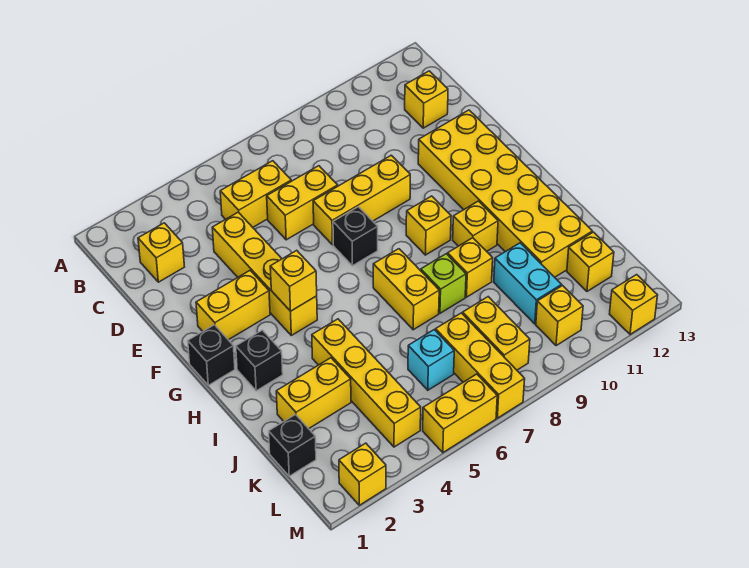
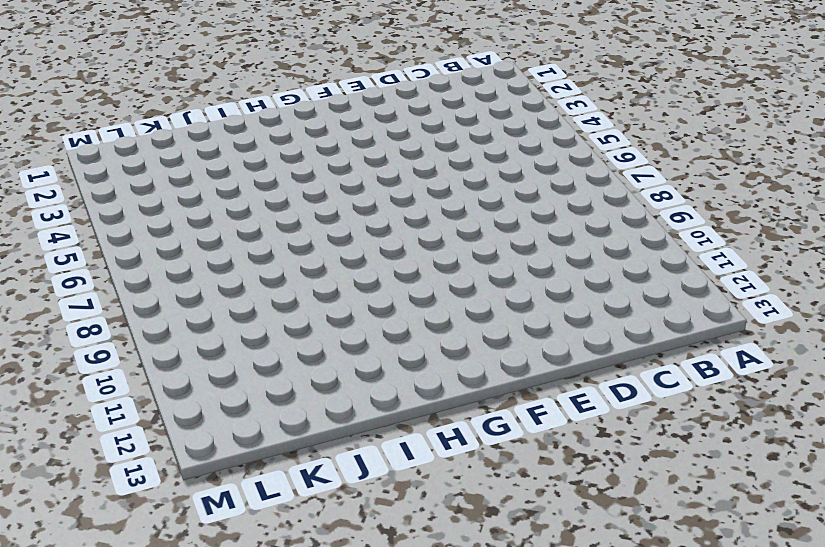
none -> yellow brick C2 level 1
none -> yellow brick C5:C6 level 1
none -> yellow brick C12 level 1

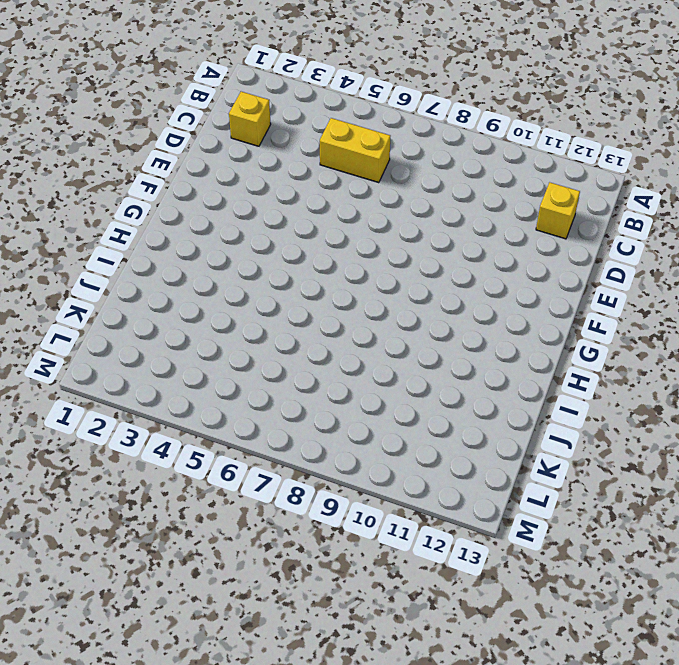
none -> yellow brick D4:G4 level 1
none -> yellow brick D6:D7 level 1
none -> yellow brick E7:E9 level 1

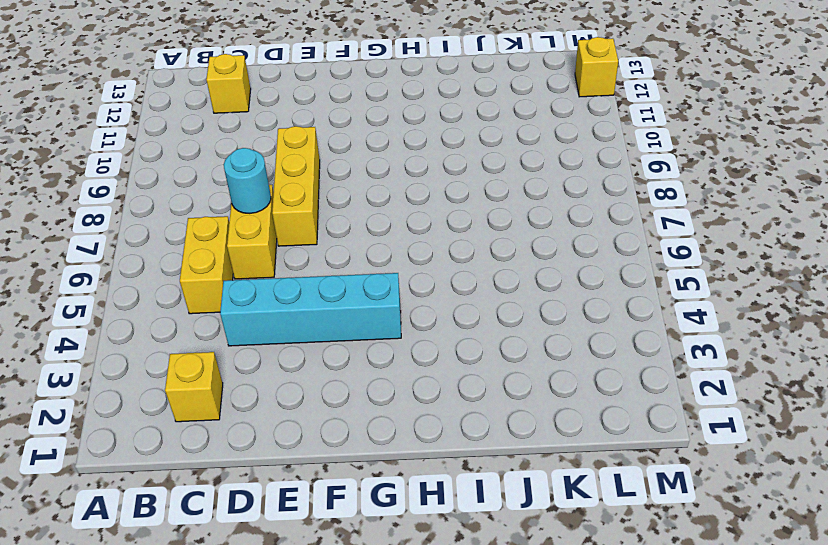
cyan brick D4:G4 level 1 -> yellow brick D4:G4 level 1
cyan round brick D7 level 2 -> none
none -> yellow brick E11:J12 level 1
none -> yellow brick F2:F3 level 1
none -> black brick F7 level 1

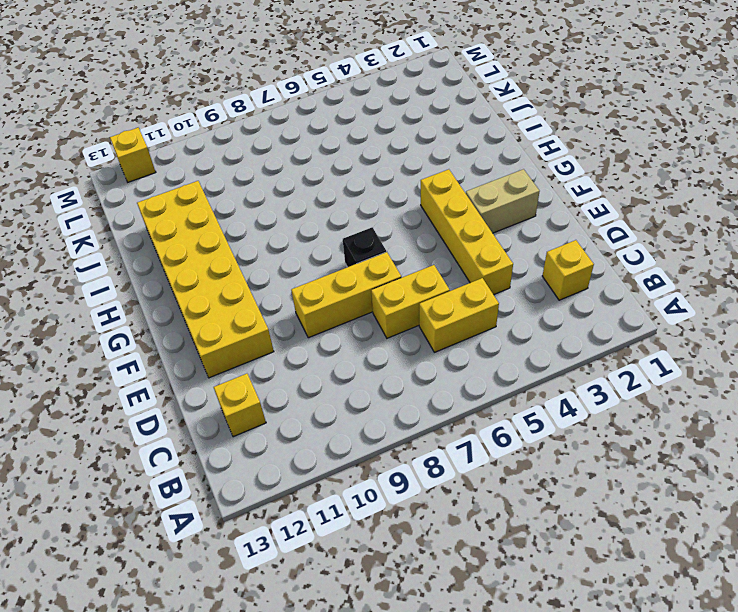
tan brick F2:F3 level 1 -> yellow brick F2:F3 level 1
none -> black brick G1 level 1
none -> yellow brick G9 level 1
none -> black brick H2 level 1

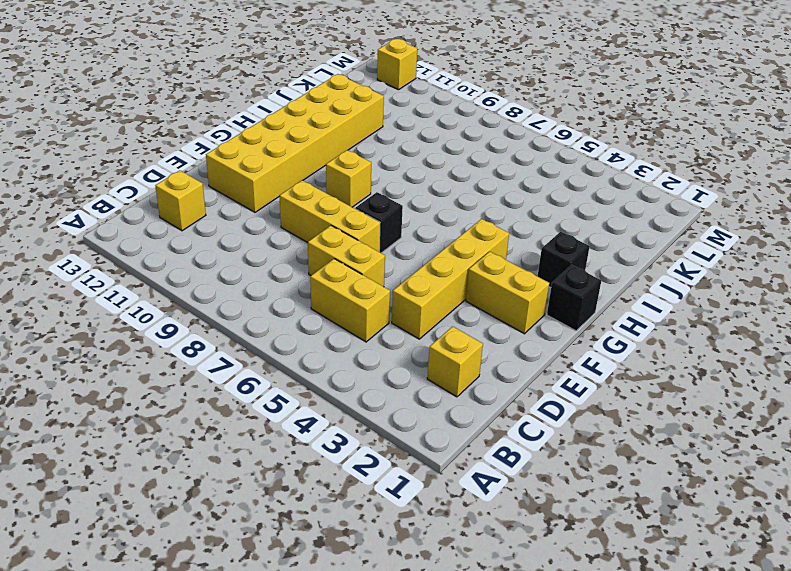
none -> yellow brick H7:I7 level 1
none -> yellow brick H10 level 1
none -> yellow brick I4:L4 level 1

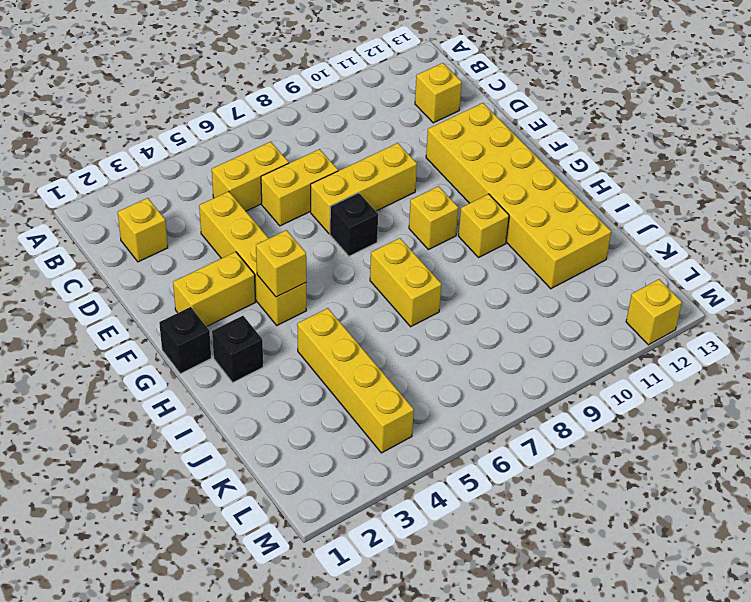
none -> lime brick I8 level 1
none -> yellow brick I9 level 1
none -> yellow brick J2:J3 level 1

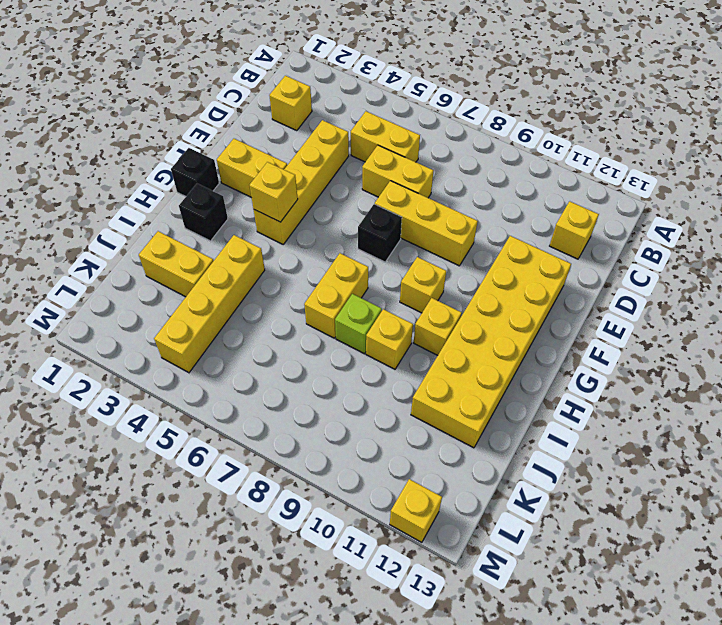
none -> cyan brick J10:K10 level 1
none -> black brick K1 level 1
none -> cyan brick K6 level 1

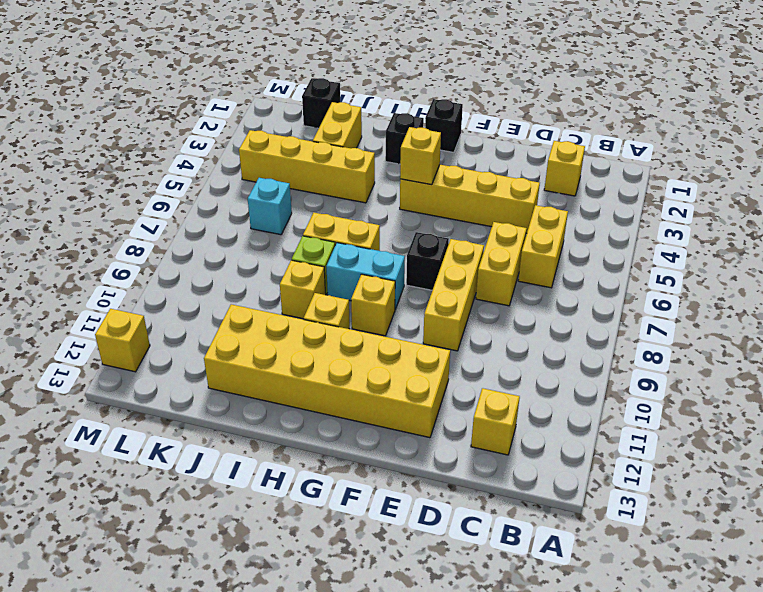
cyan brick G8:H8 level 1 -> cyan brick J10:K10 level 1
none -> yellow brick F2:F3 level 1
none -> yellow brick K7:M7 level 1
none -> yellow brick K8:L8 level 1

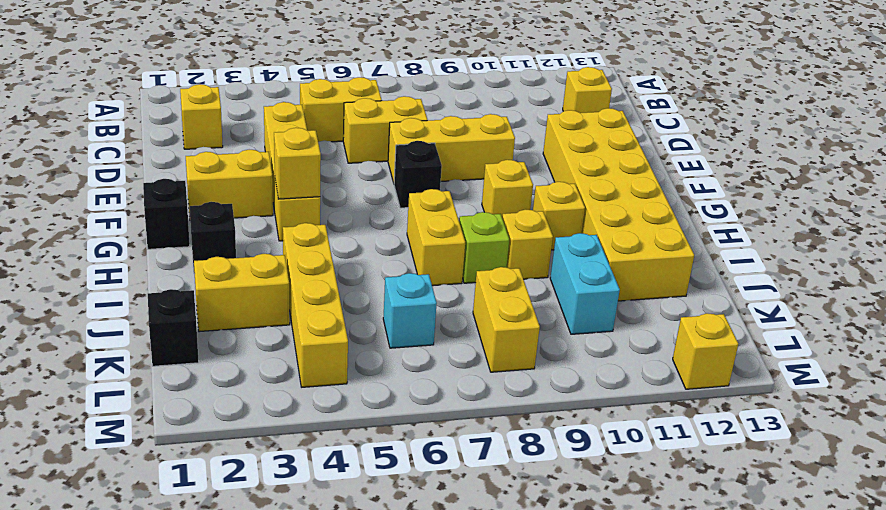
none -> yellow brick K7:M7 level 1
none -> yellow brick K12 level 1
none -> yellow brick L10 level 1

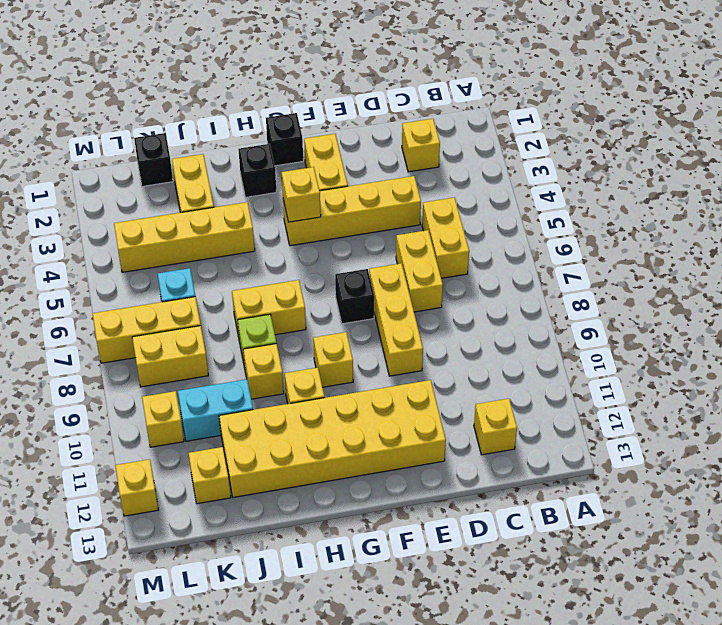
none -> yellow brick M2 level 1
none -> yellow brick M5:M6 level 1

